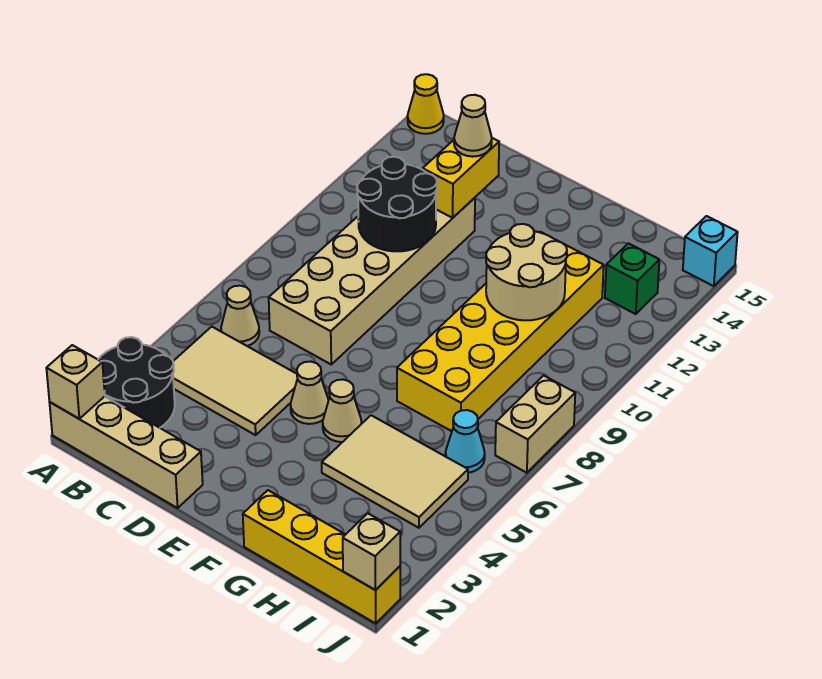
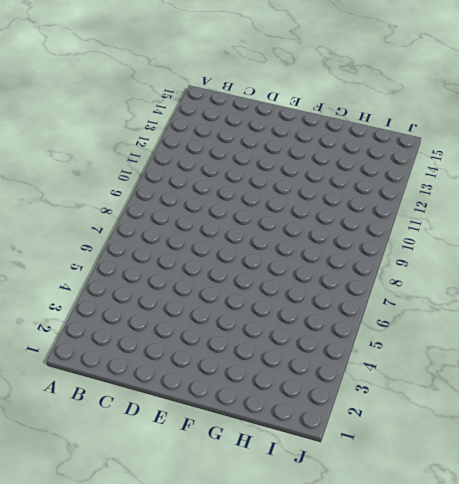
none -> tan brick A1:D1 level 1
none -> black round brick A2:B3 level 1
none -> yellow cone A15 level 1

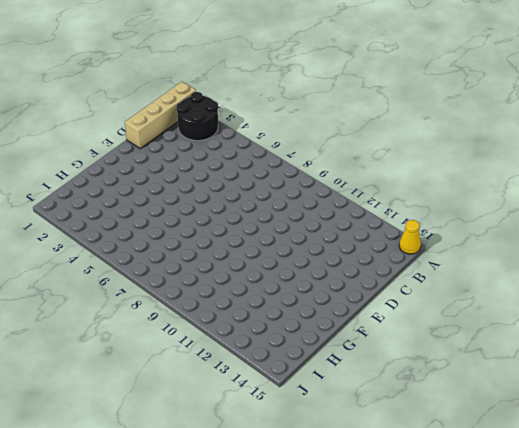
none -> tan tile B4:D5 level 1
none -> tan cone B6 level 1
none -> tan brick C7:D12 level 1

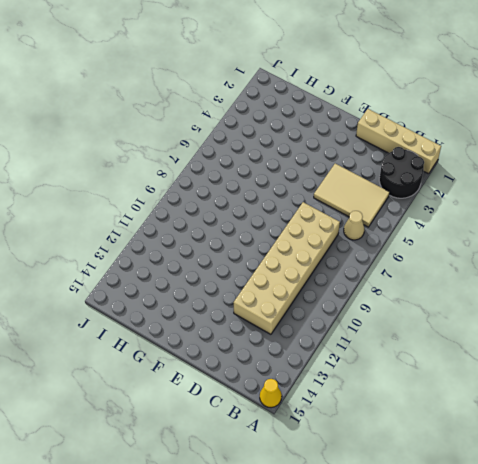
none -> tan cone E5 level 1
none -> tan cone F5 level 1
none -> yellow brick G1:J1 level 1

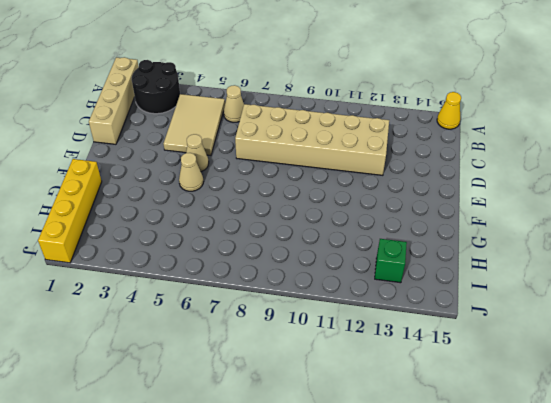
none -> tan tile G4:I5 level 1
none -> yellow brick G7:H12 level 1
none -> cyan cone I6 level 1

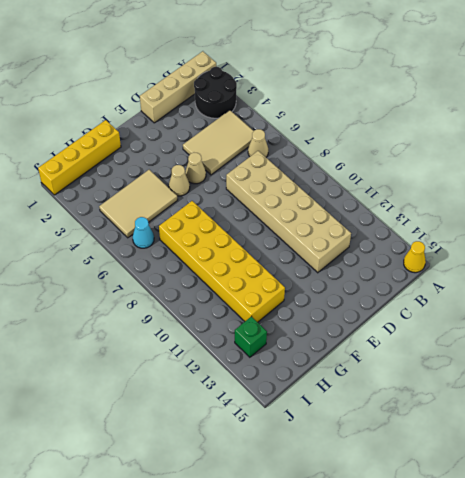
none -> tan brick J7:J8 level 1
none -> cyan brick J15 level 1
none -> tan brick A1 level 2

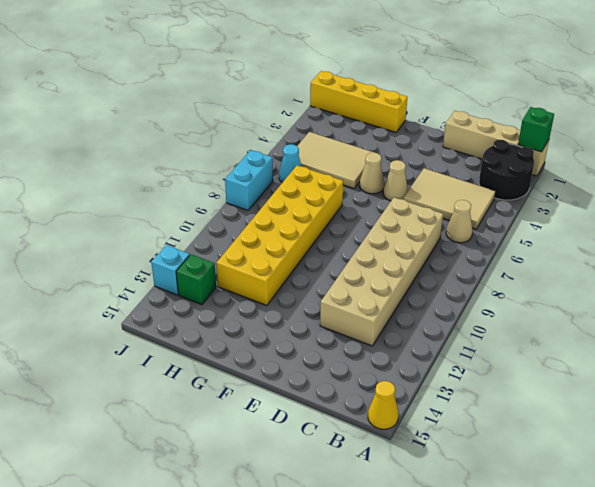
green brick A1 level 2 -> tan brick A1 level 2
cyan brick J7:J8 level 1 -> tan brick J7:J8 level 1
cyan brick J13 level 1 -> cyan brick J15 level 1
none -> black round brick C10:D11 level 2
none -> yellow brick D12:D13 level 2
none -> tan round brick G10:H11 level 2

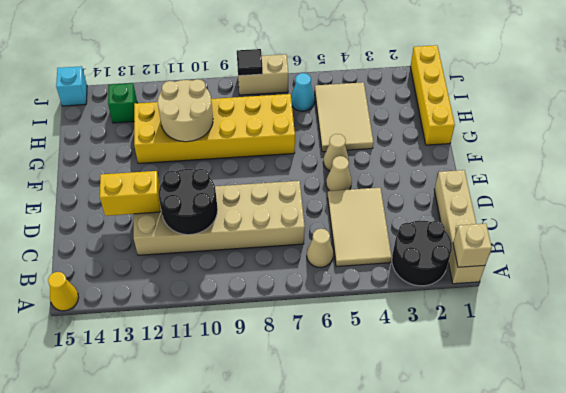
black tile J8 level 2 -> none
none -> tan brick J1 level 2
none -> tan cone D13 level 3

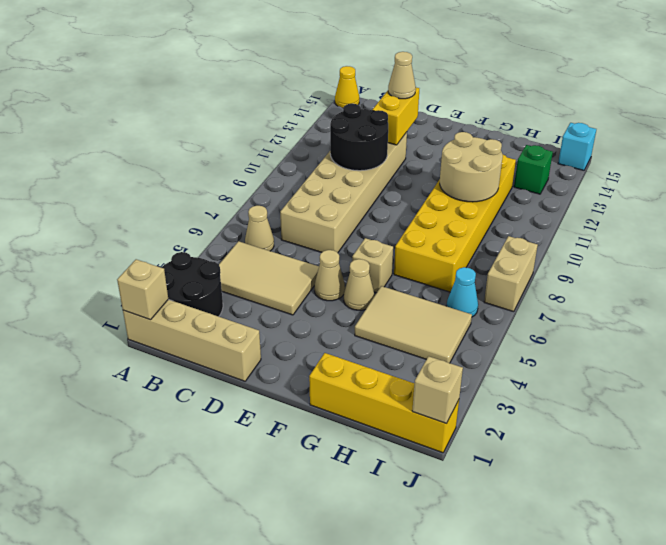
tan brick F6 level 1 -> none

